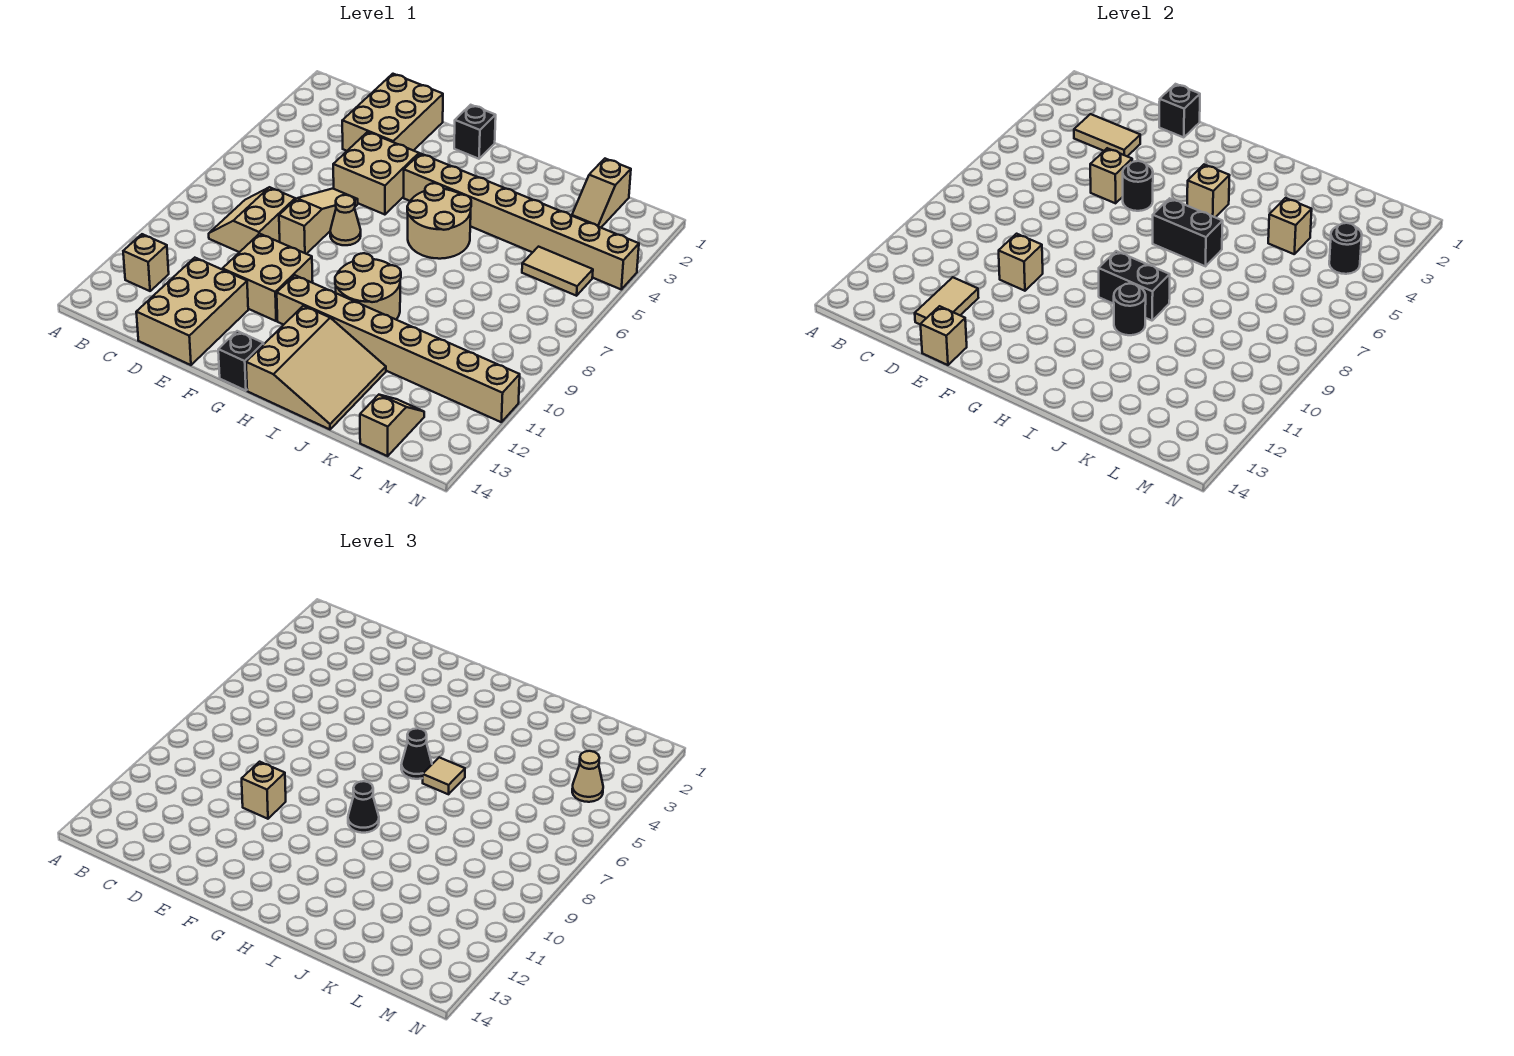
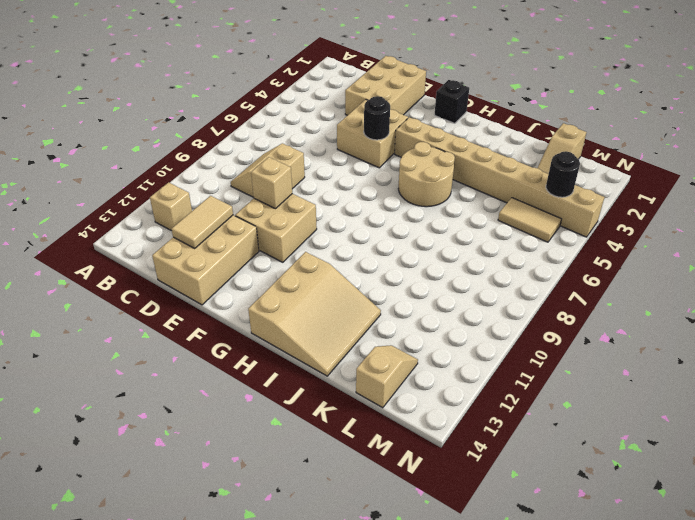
none -> tan slope E6:E8 level 1 top 8
none -> tan cone F7 level 1
none -> tan brick G11:N11 level 1
none -> black brick G14 level 1

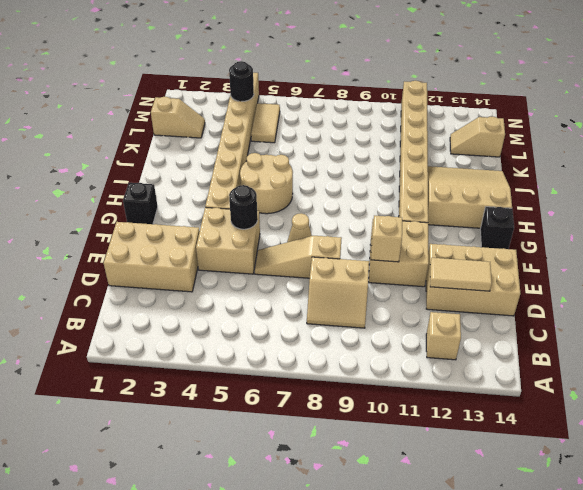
none -> tan round brick H9:I10 level 1
none -> tan tile C3:D3 level 2
none -> black brick E1 level 2
none -> tan brick E5 level 2

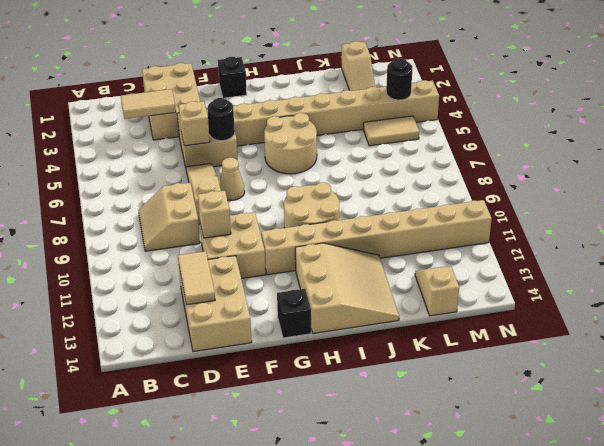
none -> tan brick B12 level 1
none -> black brick E1 level 2
none -> tan brick E14 level 2
none -> tan brick H4 level 2

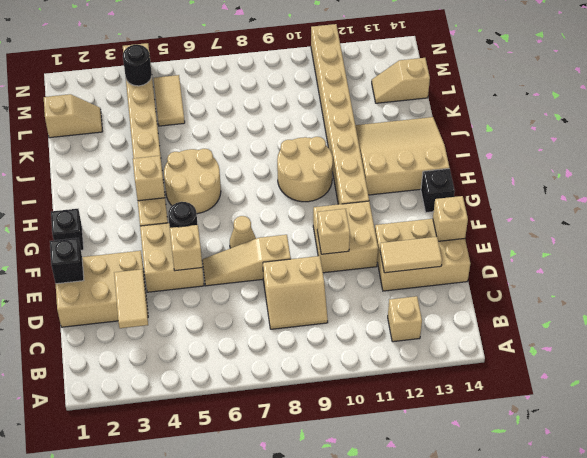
none -> black brick H6:I6 level 2
none -> black brick H9:I9 level 2
none -> black round brick I10 level 2
none -> tan brick K4 level 2

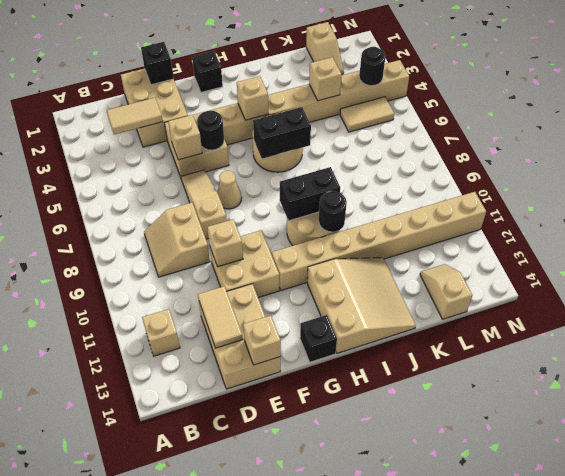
none -> tan brick E10 level 3
none -> black cone H6 level 3
none -> black cone H9 level 3
none -> tan tile I6 level 3

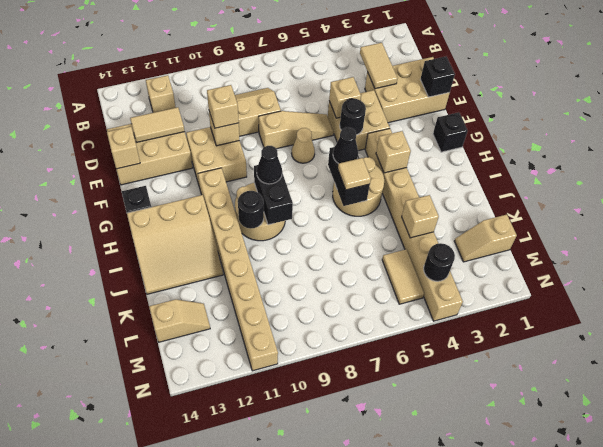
none -> tan cone M4 level 3

